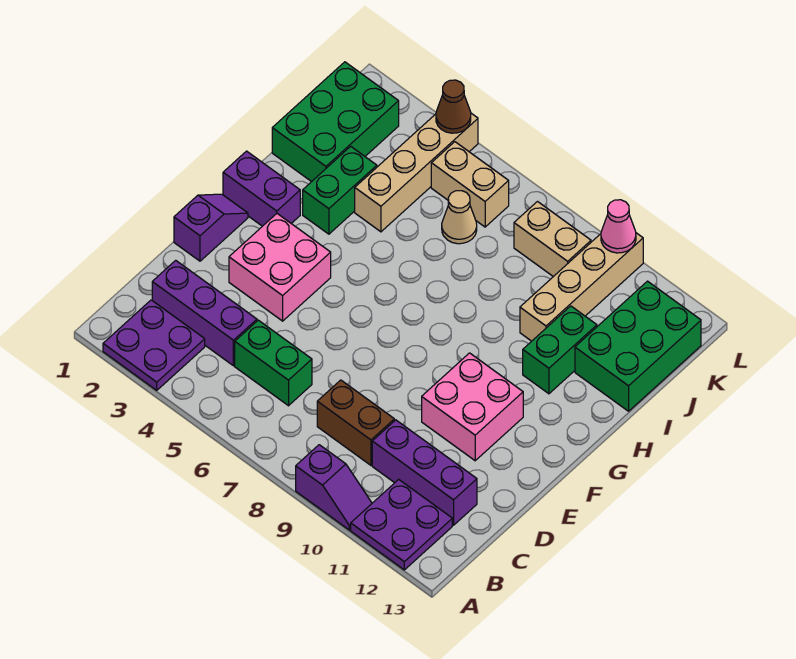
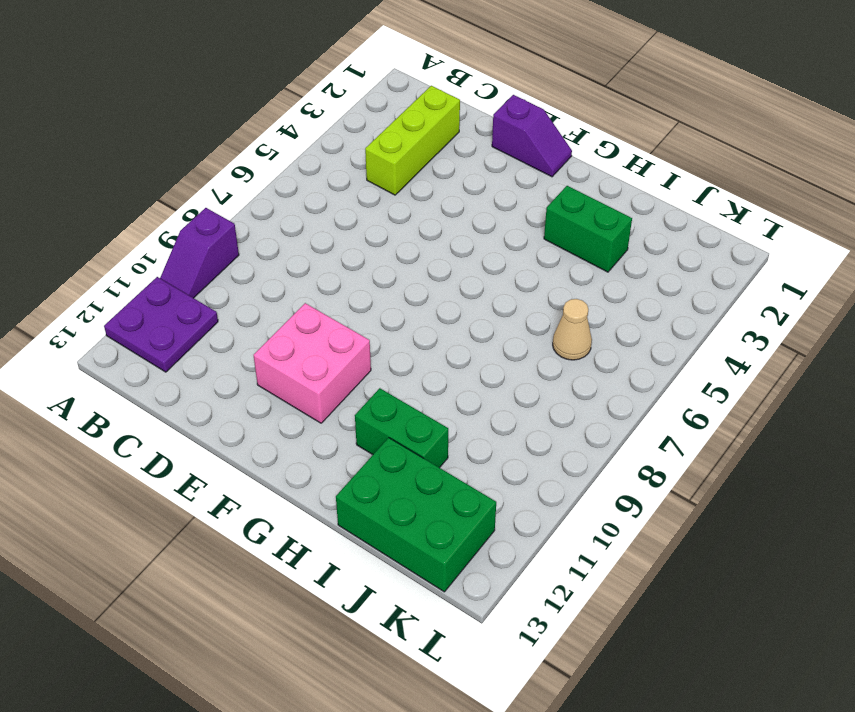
lime brick C2:C4 level 1 -> purple brick C2:C4 level 1
none -> purple plate A2:B3 level 1
none -> green brick C5:C6 level 1
none -> brown brick C8:C9 level 1

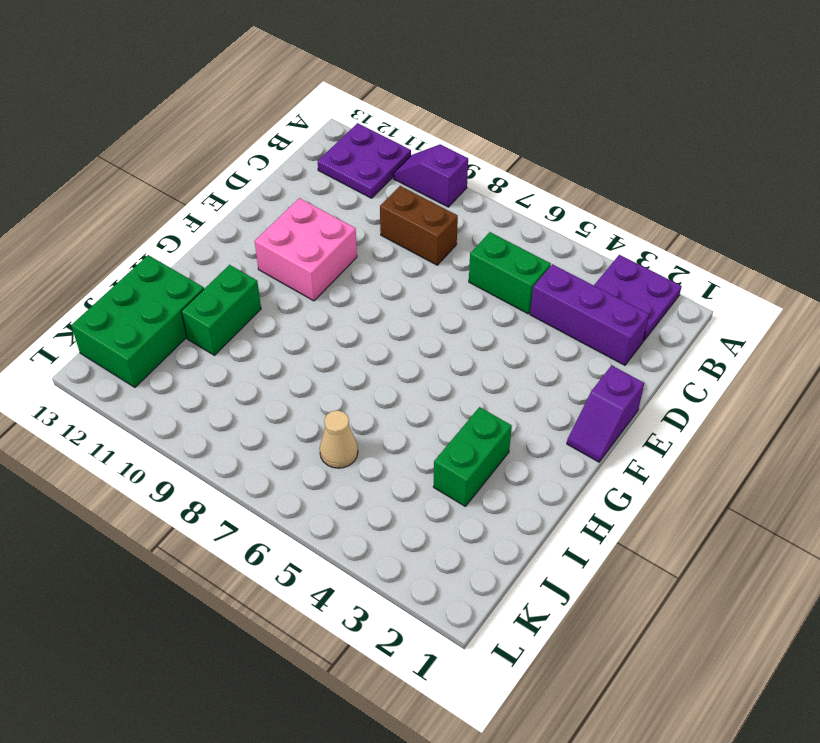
none -> purple brick C10:C12 level 1
none -> pink brick E3:F4 level 1
none -> purple brick G1:G2 level 1

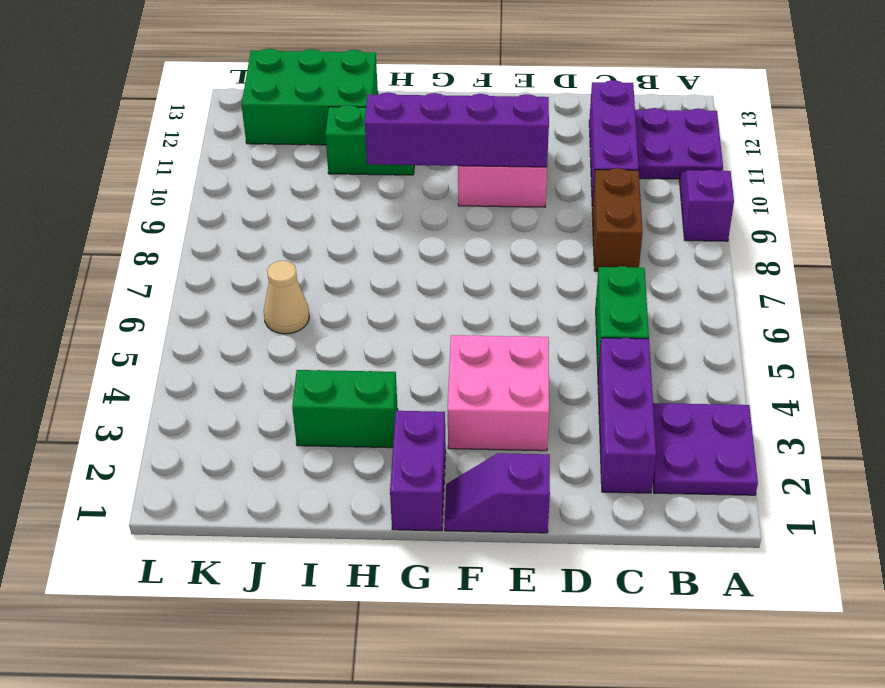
purple brick E10:H10 level 2 -> none
none -> green brick I1:K2 level 1
none -> tan brick I4:L4 level 1
none -> tan brick I10:L10 level 1

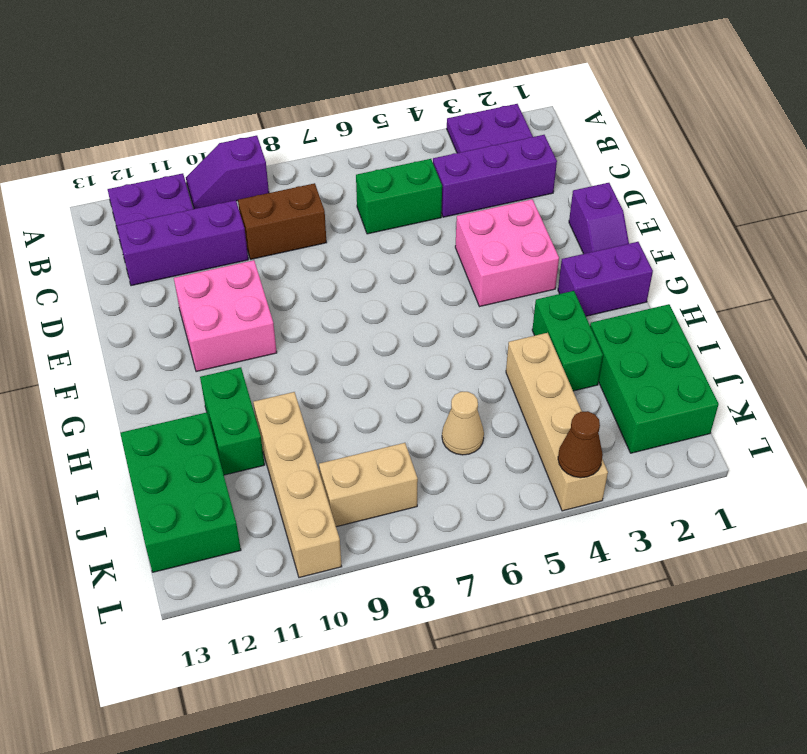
none -> tan brick K5:K6 level 1
none -> pink cone L10 level 2

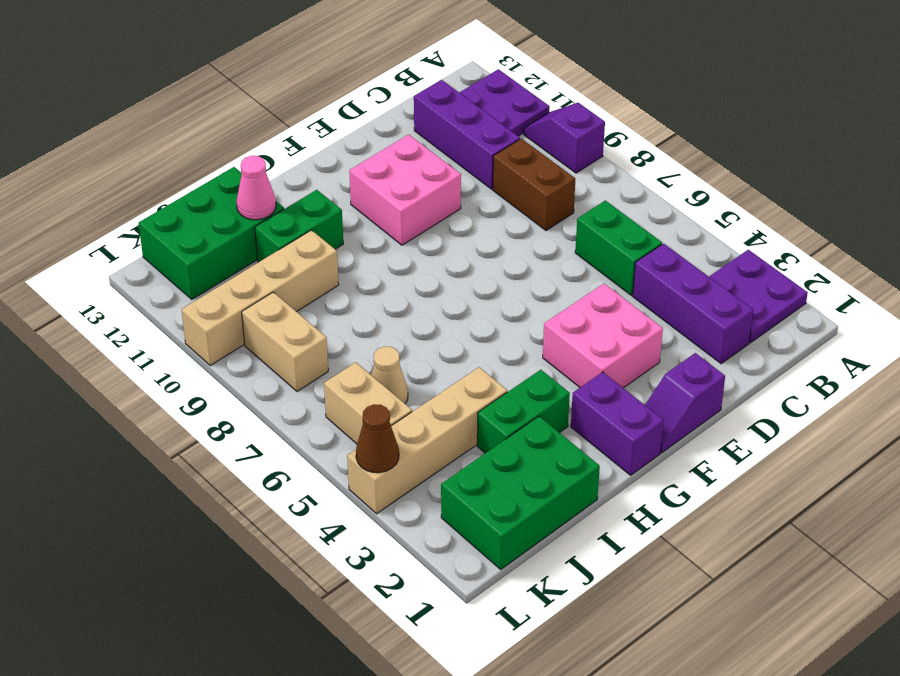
pink cone I12 level 2 -> pink cone L10 level 2

